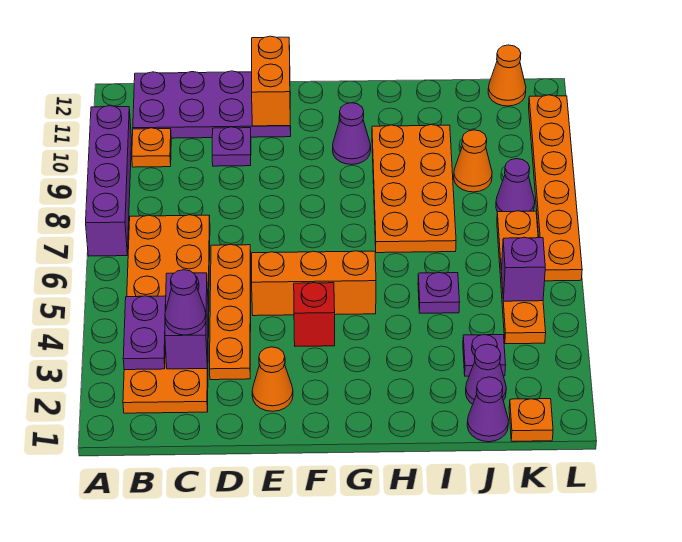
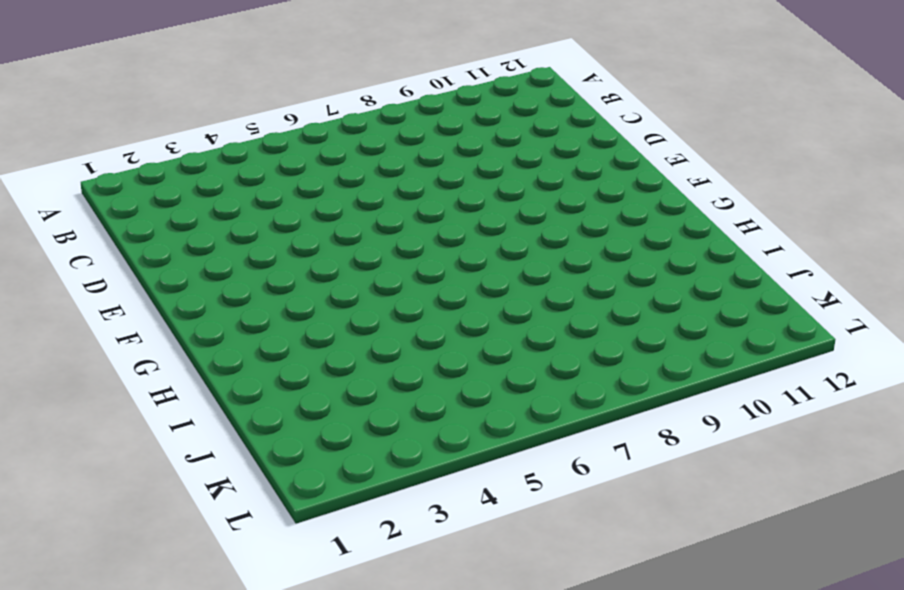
none -> purple brick A7:A10 level 1
none -> orange plate B2:C7 level 1
none -> orange plate B10 level 1

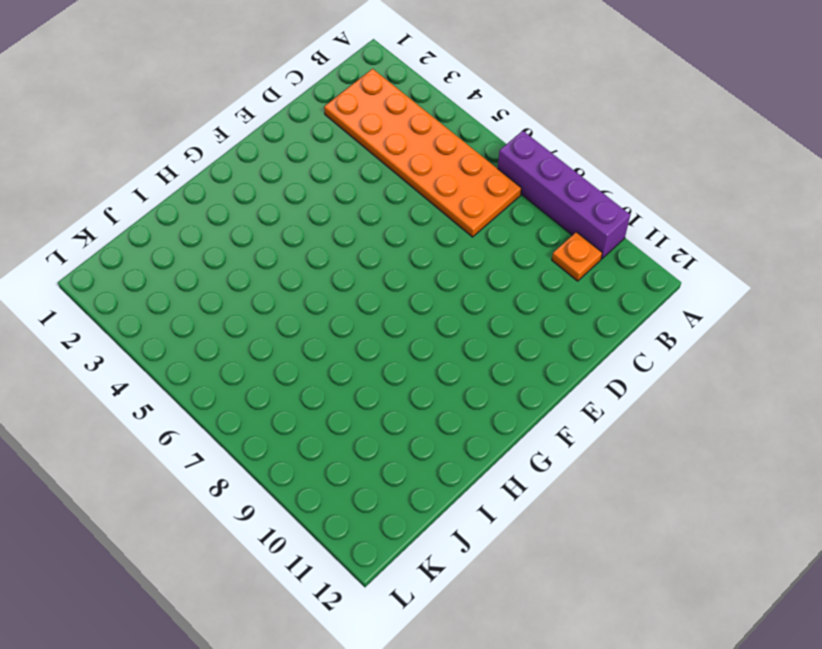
none -> purple plate B11:E12 level 1
none -> orange plate D3:D6 level 1
none -> purple plate D10 level 1

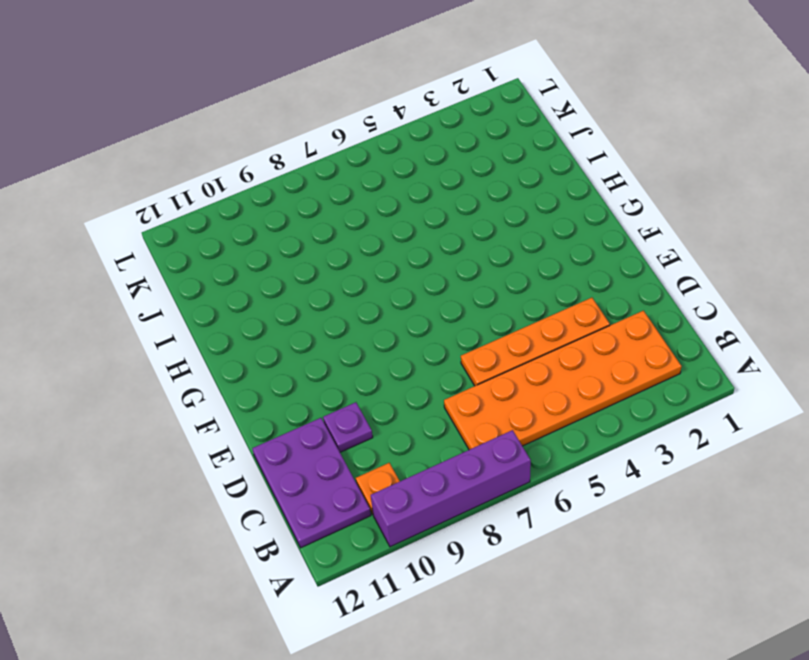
purple plate B11:D12 level 1 -> purple plate B11:E12 level 1
none -> orange cone E2 level 1
none -> orange brick E5:G5 level 1
none -> red brick F4 level 1

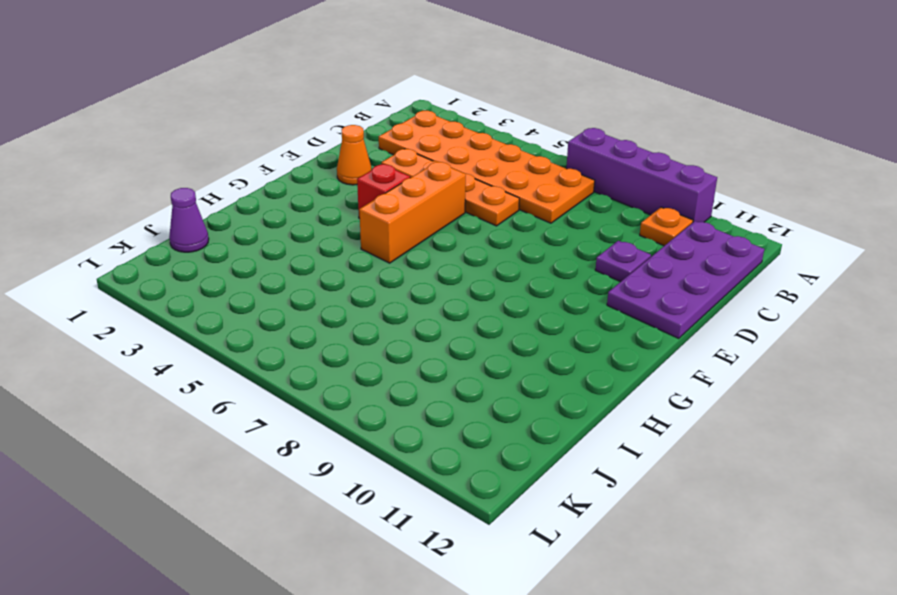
none -> purple cone G10 level 1
none -> orange plate H7:I10 level 1
none -> purple plate I5 level 1

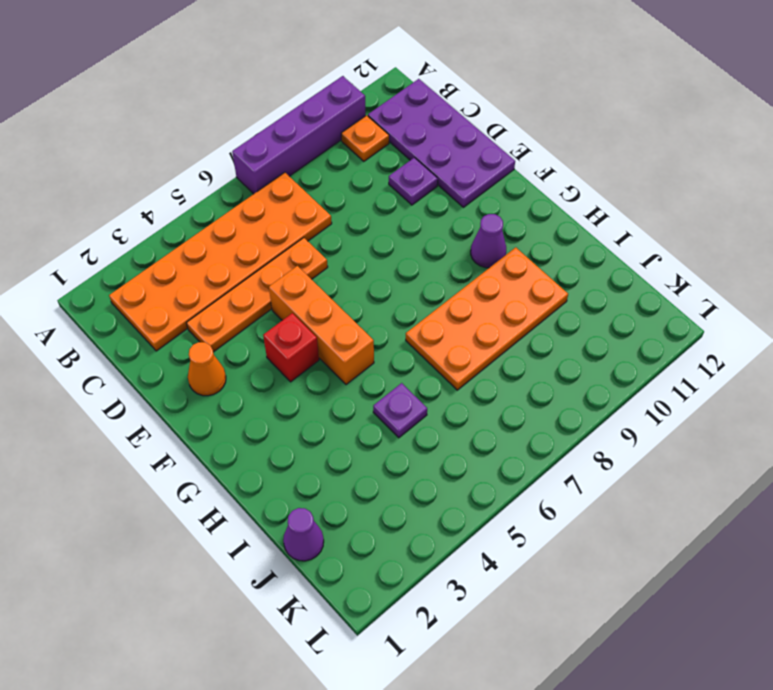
none -> purple cone J2 level 1
none -> purple plate J3 level 1
none -> orange cone J9 level 1

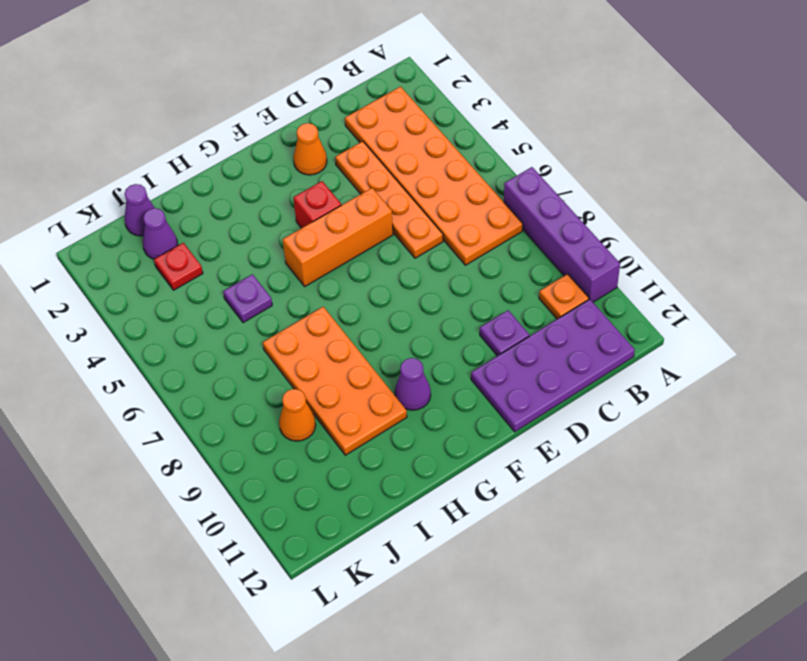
red plate J3 level 1 -> purple plate J3 level 1
none -> orange plate K1 level 1
none -> orange plate K4:K7 level 1
none -> purple cone K8 level 1

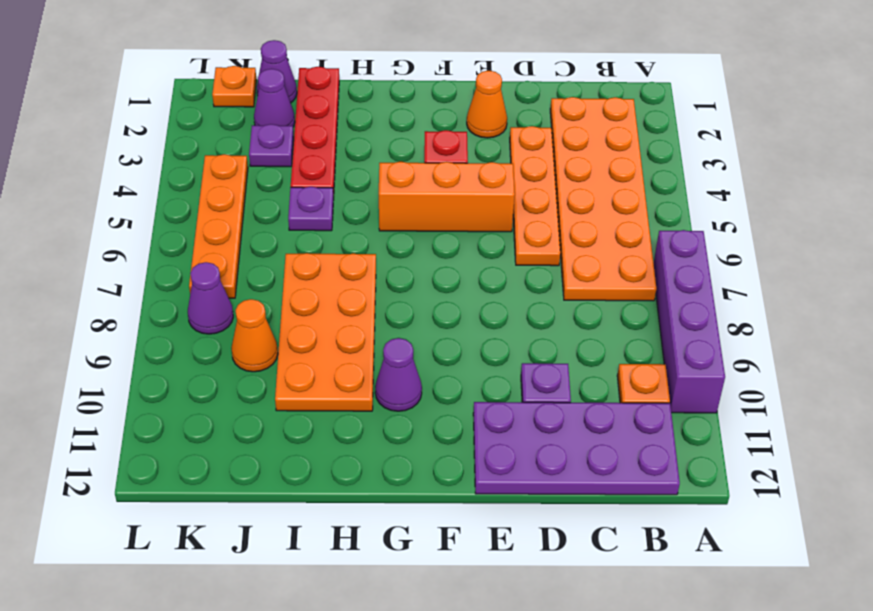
red plate I1:I4 level 1 -> none
none -> orange cone K12 level 1
none -> orange plate L6:L11 level 1
none -> purple plate B3:B4 level 2

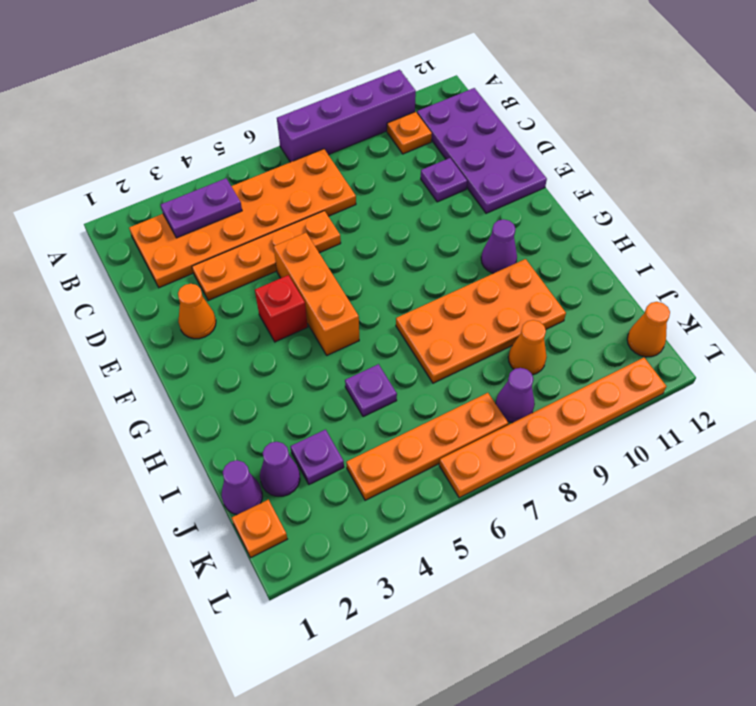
none -> purple brick C3:C4 level 2
none -> orange brick E11:E12 level 2
none -> purple brick K5 level 2

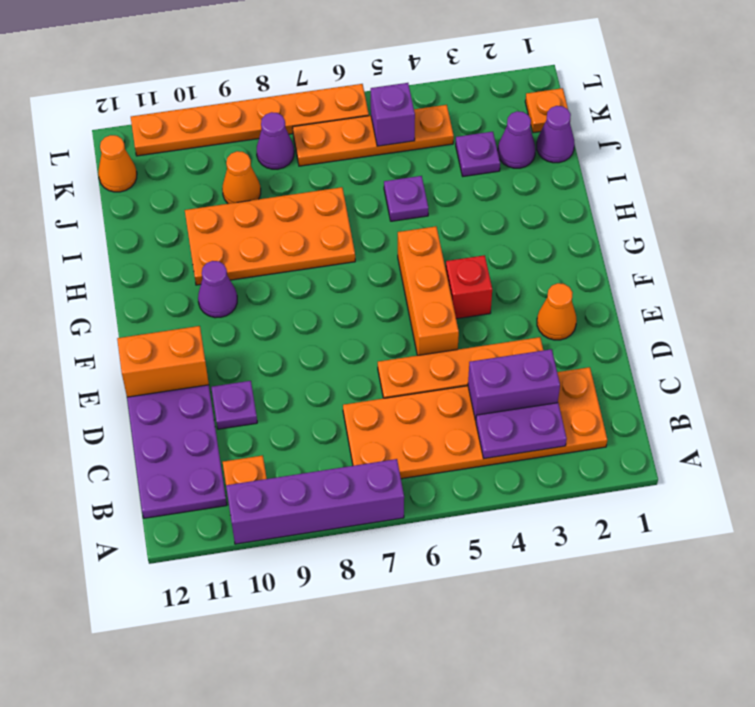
none -> purple cone C3 level 3

